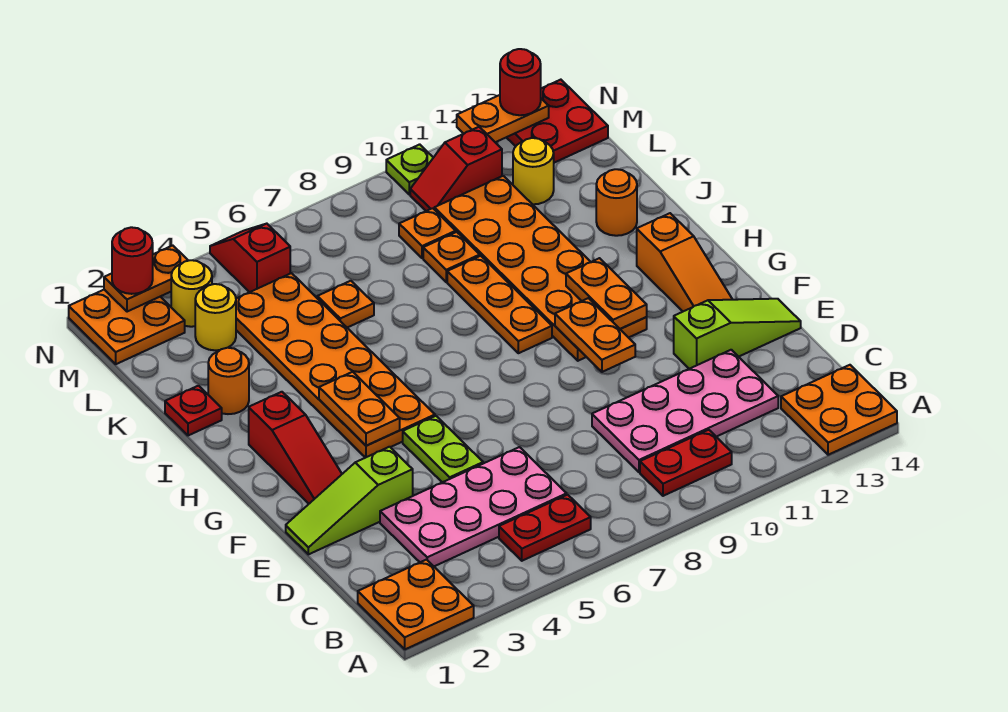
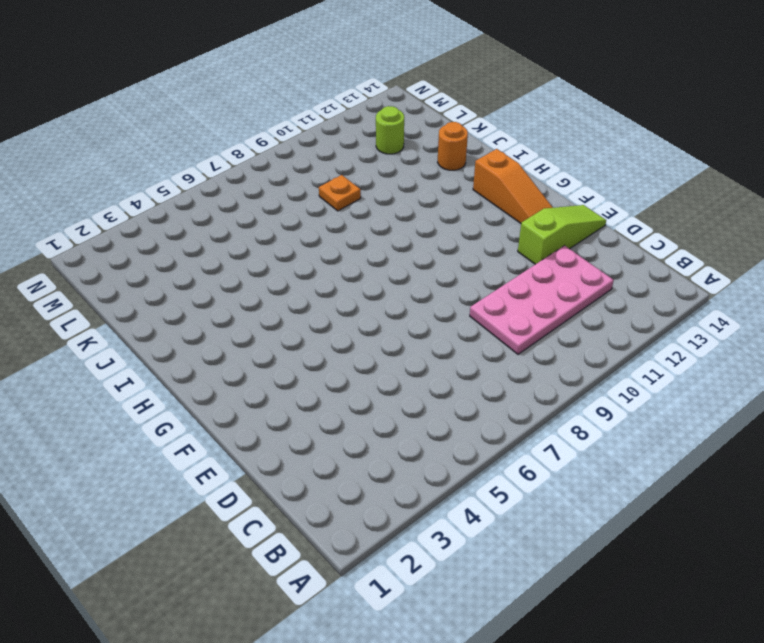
lime round brick L12 level 1 -> yellow round brick L12 level 1
none -> orange plate A1:B2 level 1
none -> orange plate A13:B14 level 1
none -> red plate B5:B6 level 1
none -> red plate B9:B10 level 1

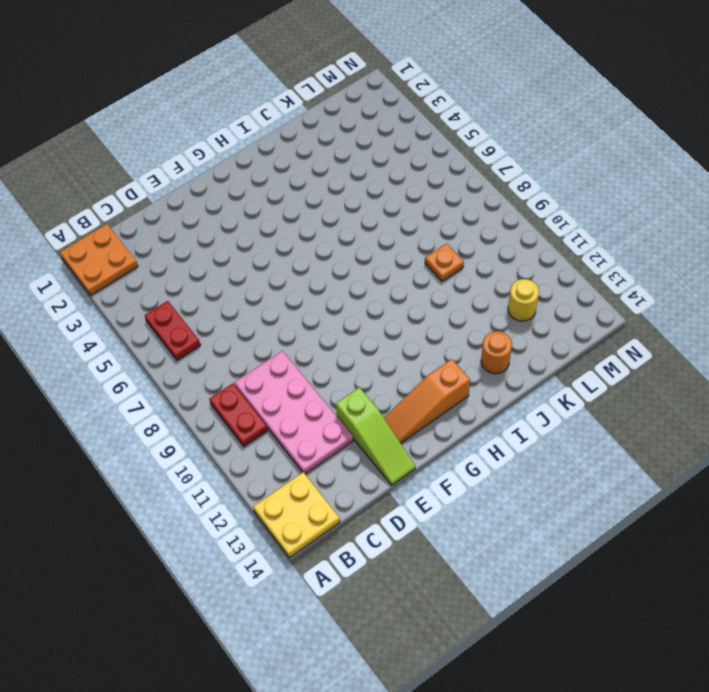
yellow plate A13:B14 level 1 -> orange plate A13:B14 level 1
none -> pink plate C3:D6 level 1
none -> lime slope E1:E3 level 1 top 3
none -> lime plate E5:F5 level 1
none -> red slope F2:H2 level 1 top H

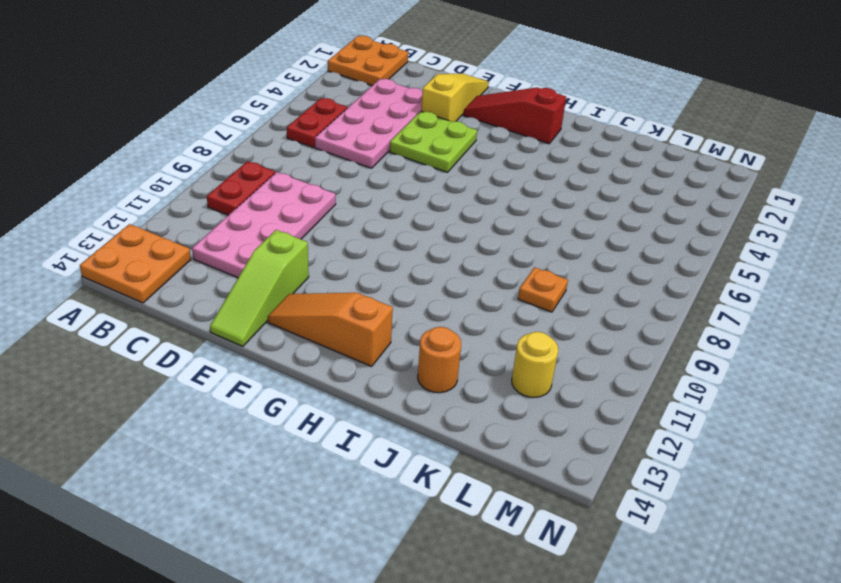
yellow slope E1:E3 level 1 top 3 -> lime slope E1:E3 level 1 top 3
lime plate E4:F5 level 1 -> lime plate E5:F5 level 1
none -> orange plate G4:L5 level 1
none -> orange plate G10:L11 level 1
none -> orange plate H9:J9 level 1
none -> red plate J1 level 1

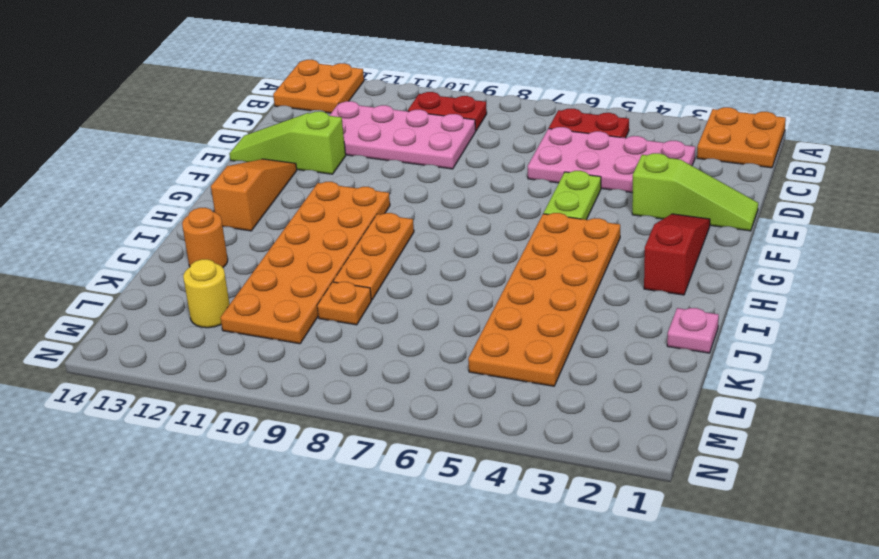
pink plate J1 level 1 -> red plate J1 level 1
none -> orange round brick J2 level 1
none -> orange plate K6 level 1
none -> yellow round brick L3 level 1
none -> orange plate L9 level 1

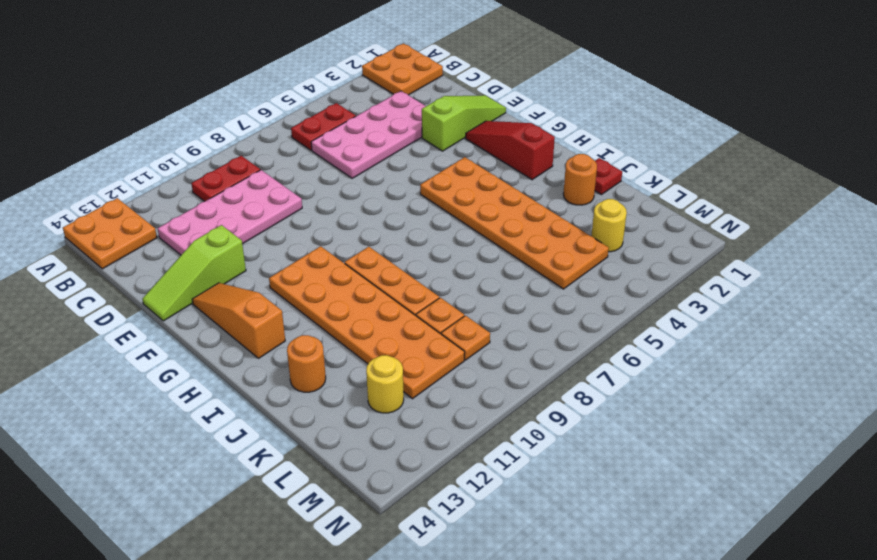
none -> lime plate E5:F5 level 1
none -> orange plate K6 level 1
none -> orange plate M1:N2 level 1
none -> yellow round brick M3 level 1

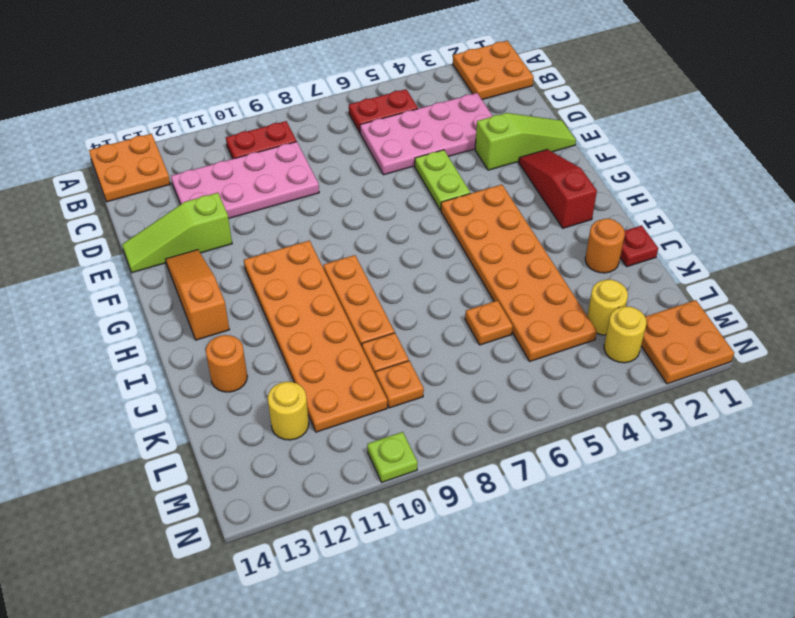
none -> red slope M5:N5 level 1 top M
none -> red slope M10:M11 level 1 top 11
none -> red plate M13:N14 level 1
none -> orange plate F10:G10 level 2

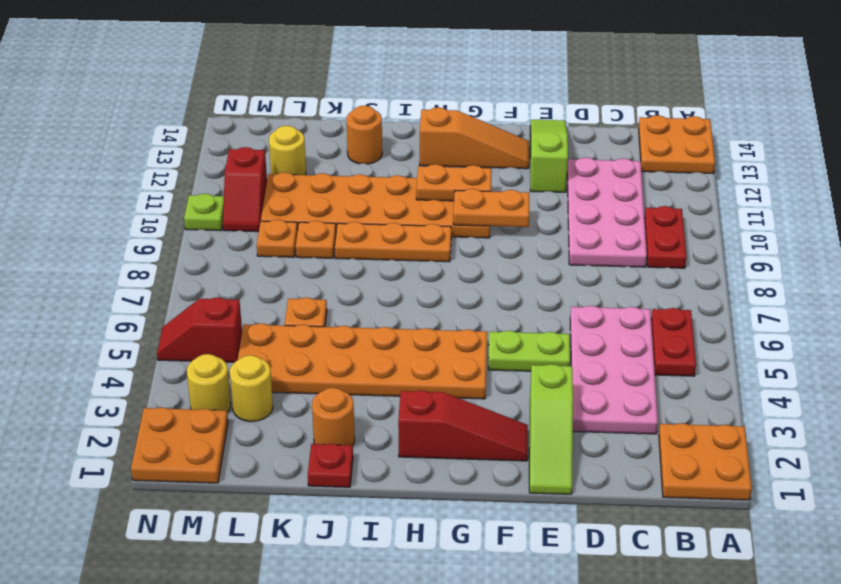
none -> red plate M13:N14 level 1
none -> orange plate G4:H4 level 2
none -> orange plate N2:N3 level 2
none -> orange plate N12:N13 level 2

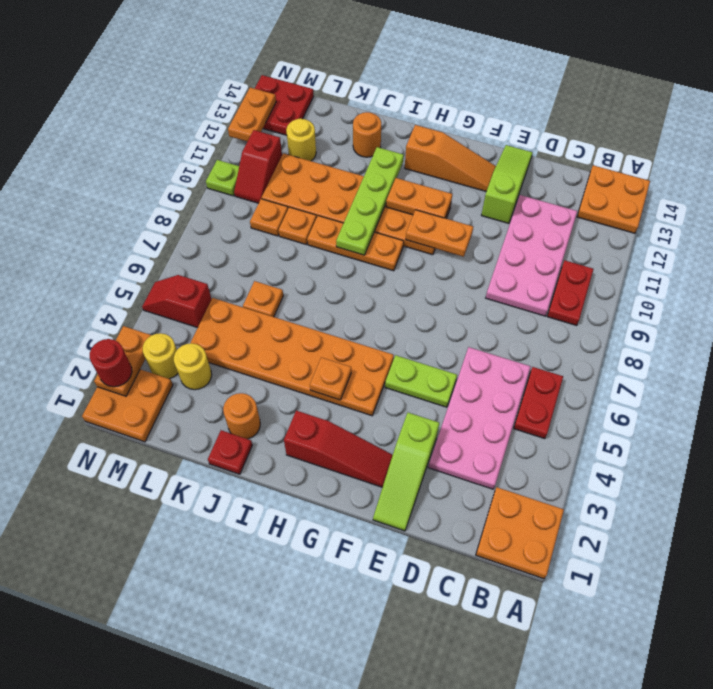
orange plate H4 level 2 -> orange plate G4:H4 level 2
lime plate I9:I12 level 2 -> none
none -> red round brick N13 level 3

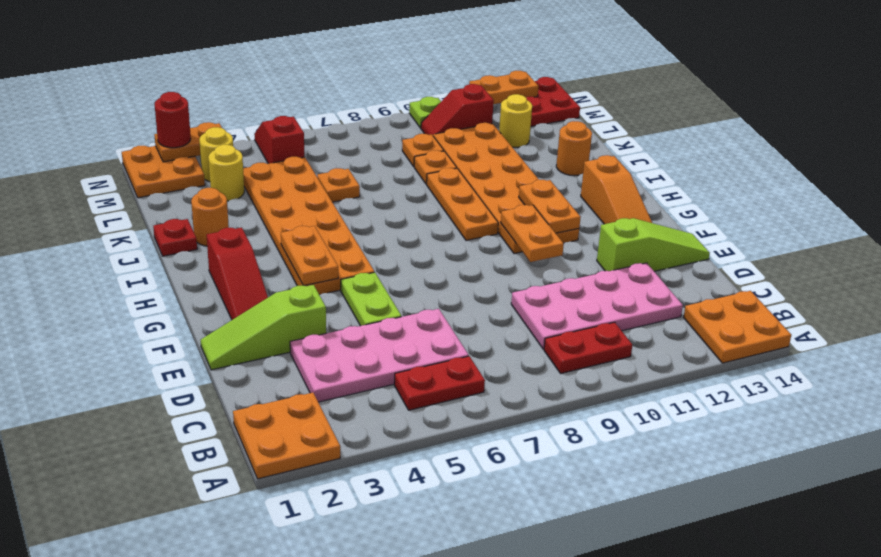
none -> red round brick N13 level 3

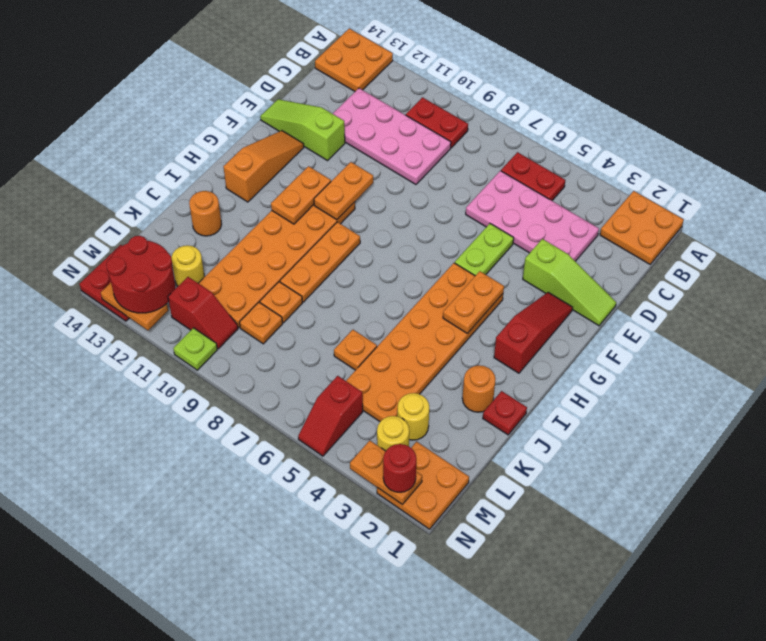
red round brick M12:N13 level 3 -> red round brick N13 level 3

